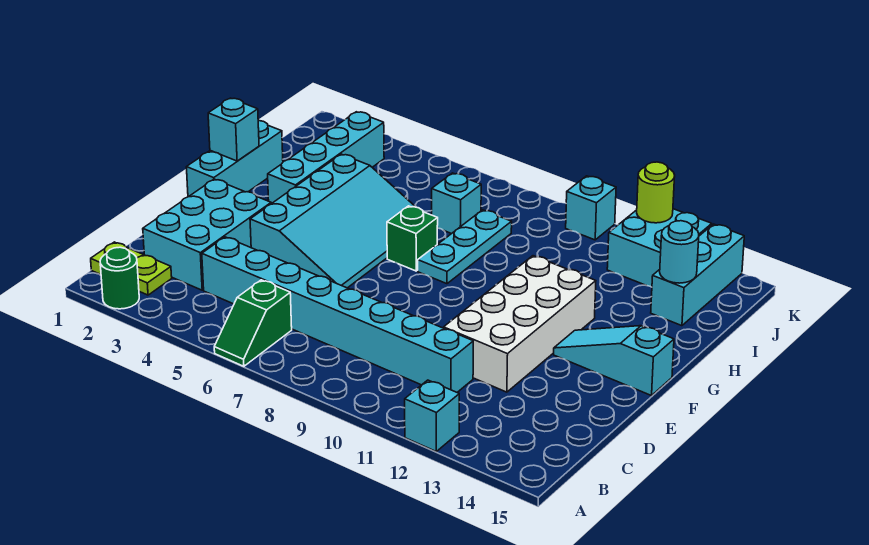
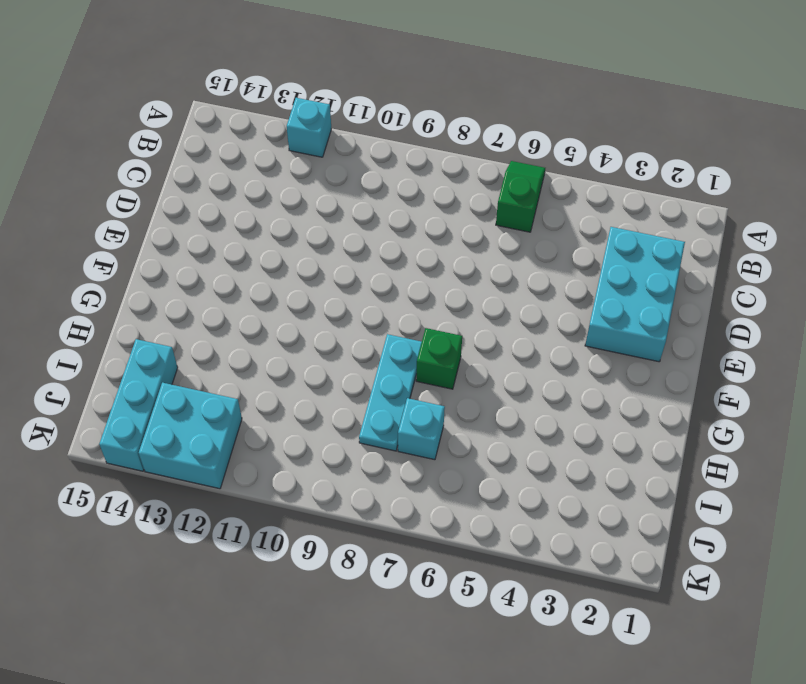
none -> green round brick A2 level 1
none -> lime plate B1:B2 level 1
none -> cyan brick C4:C11 level 1

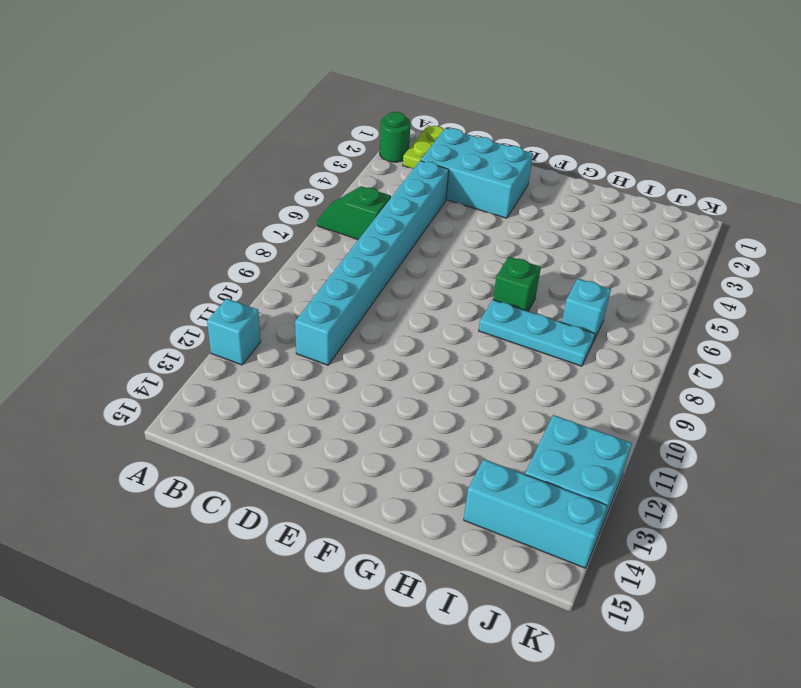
none -> white brick D11:G12 level 1
none -> cyan slope E4:H6 level 1 top 4
none -> cyan brick F1:H1 level 1

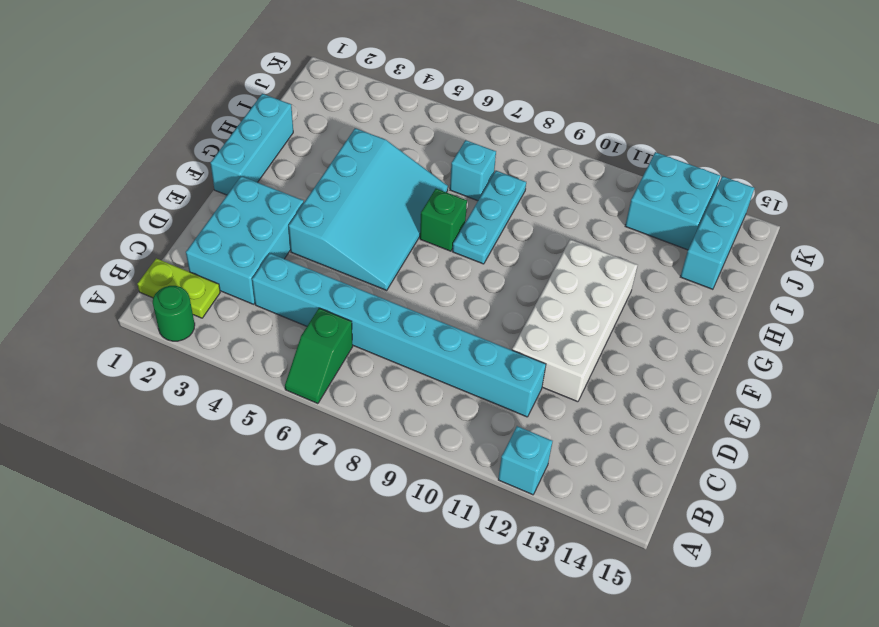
none -> cyan slope F13:F15 level 1 top 15
none -> cyan brick G3:J3 level 1
none -> cyan brick K10 level 1

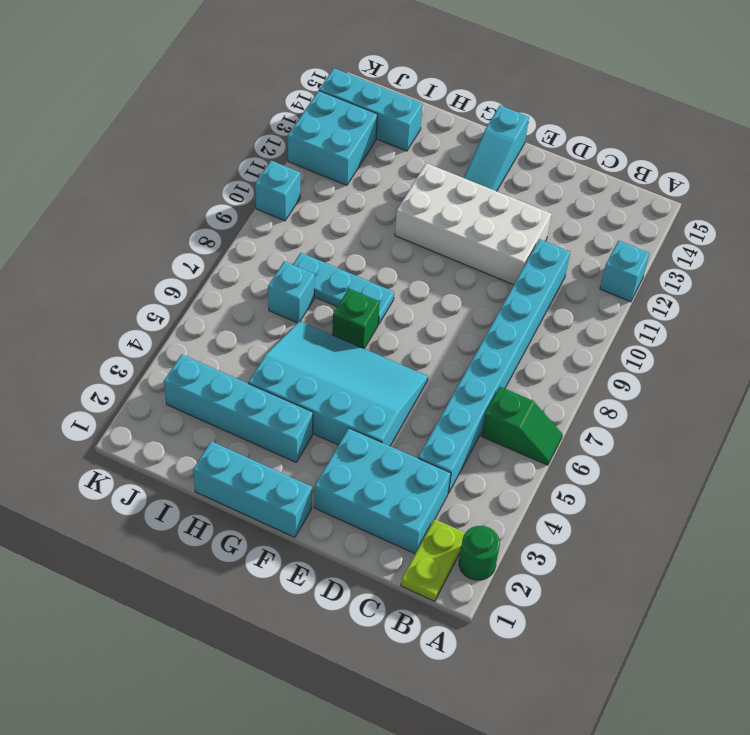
none -> cyan brick G1 level 2
none -> cyan round brick I14 level 2
none -> lime round brick K12 level 2

